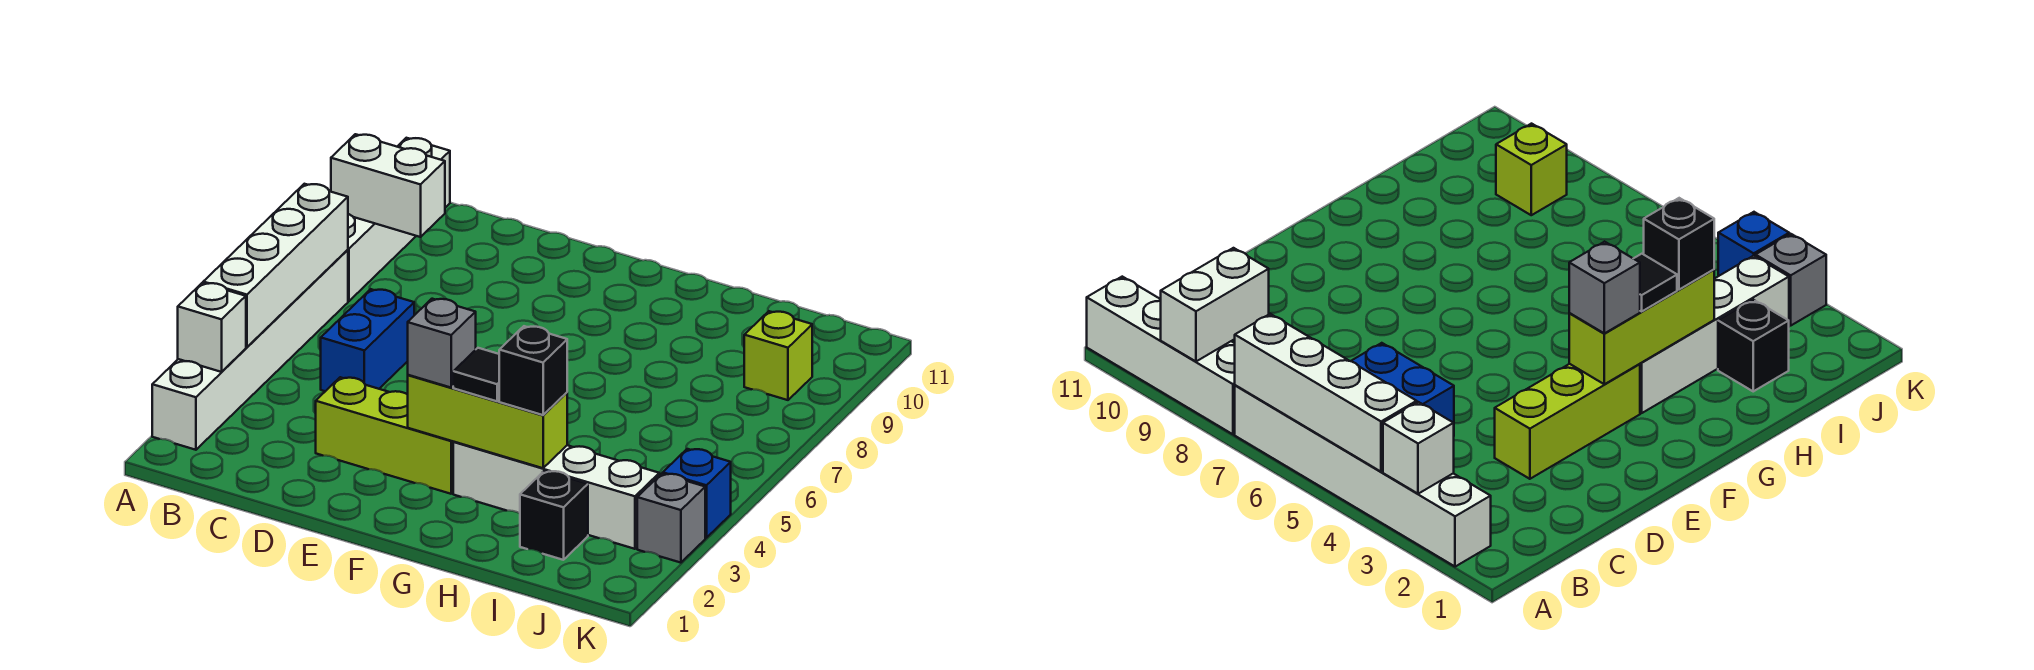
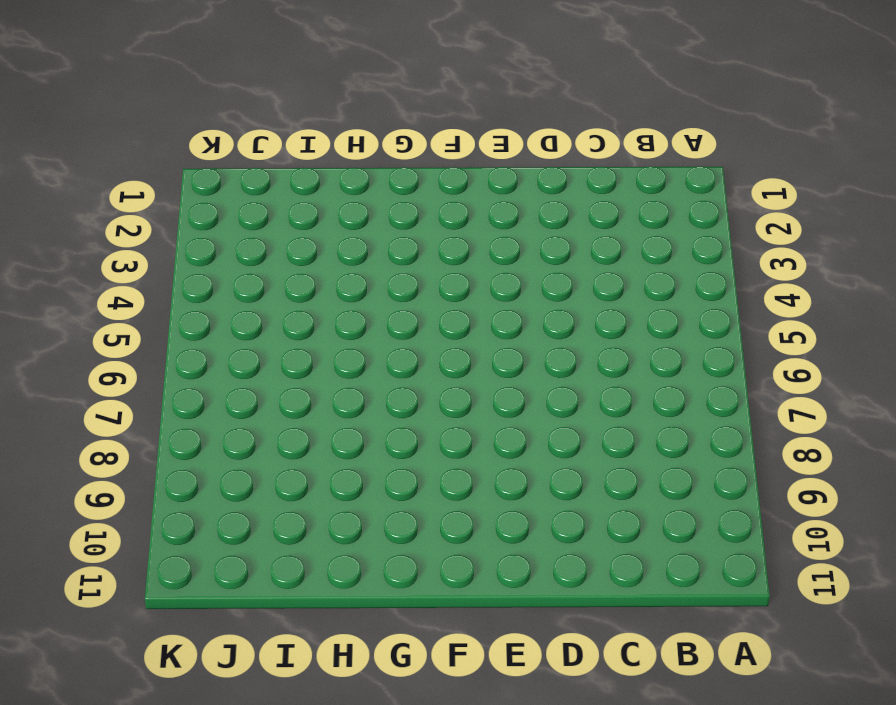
none -> white brick A2:A7 level 1
none -> white brick A8:A11 level 1
none -> blue brick C5:C6 level 1

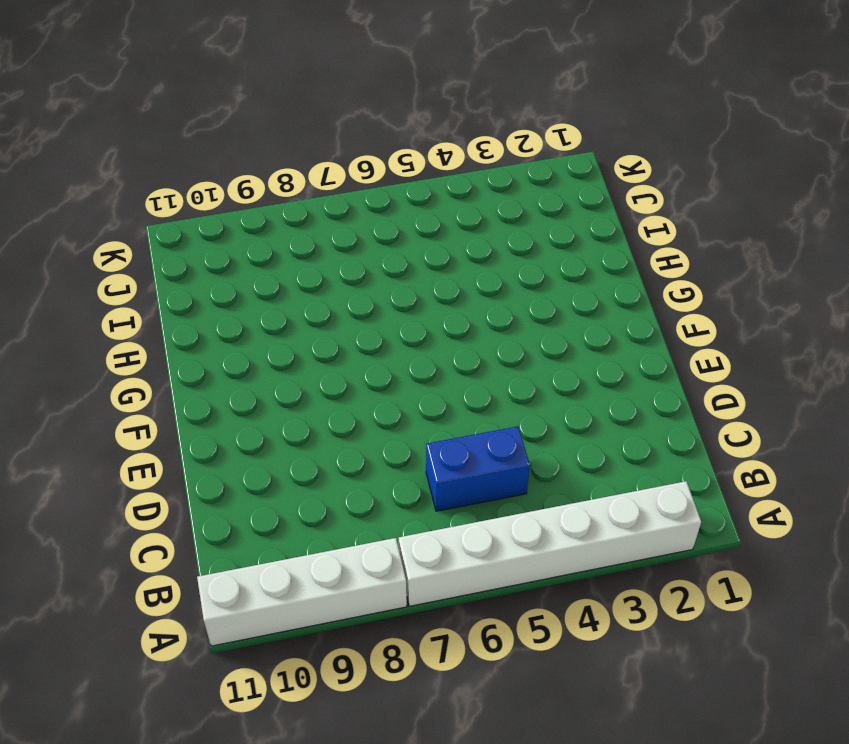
none -> lime brick D3:F3 level 1
none -> white brick G3:J3 level 1
none -> black brick I2 level 1

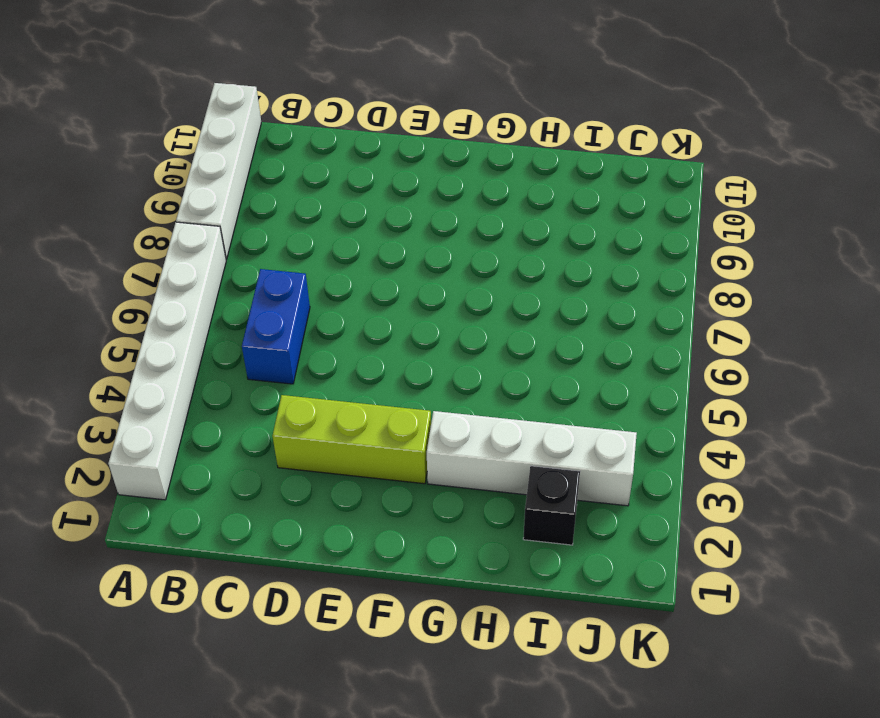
none -> lime brick J9 level 1
none -> grey brick K3 level 1
none -> blue brick K4 level 1

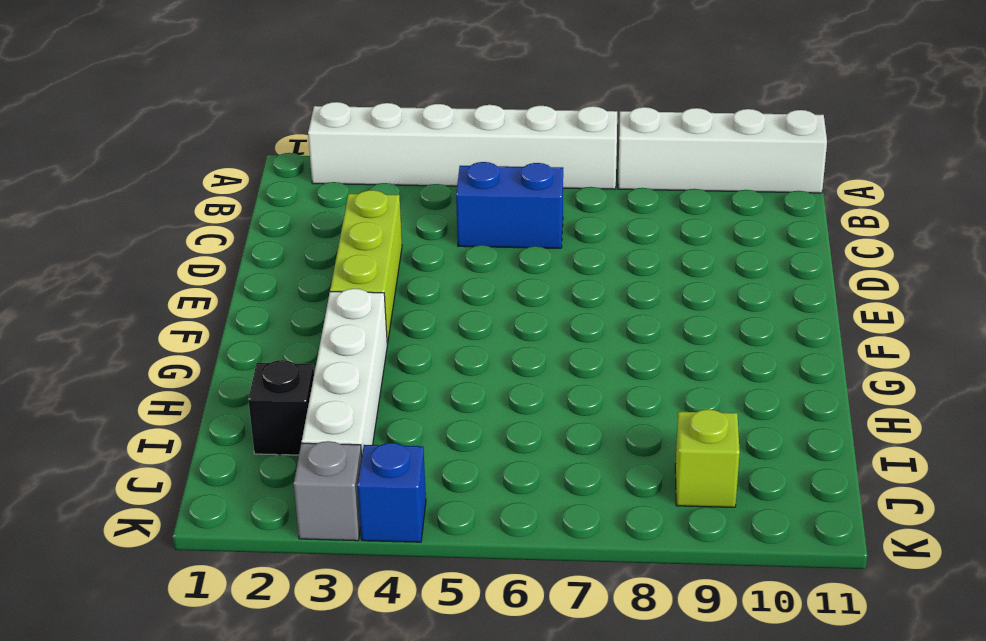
none -> white brick A3 level 2
none -> white brick A4:A7 level 2
none -> white brick A9:B9 level 2

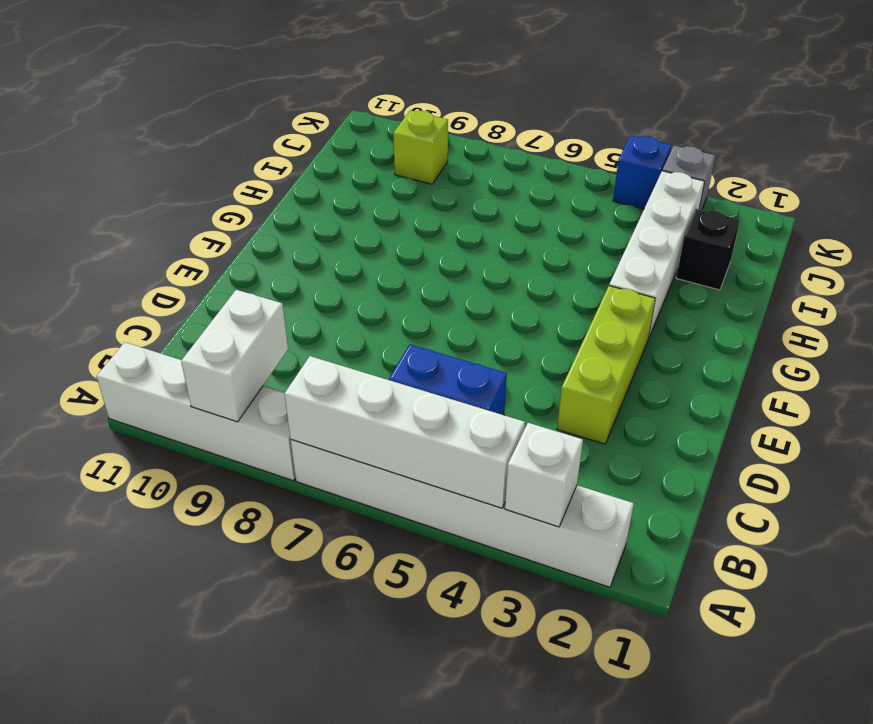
none -> lime brick F3:H3 level 2
none -> grey brick F3 level 3
none -> black tile G3 level 3

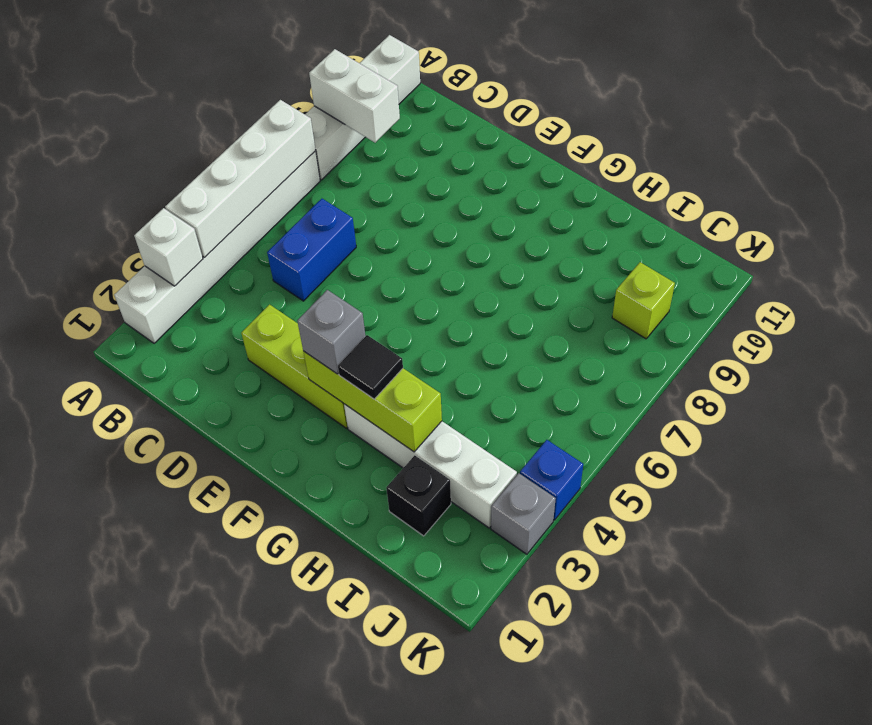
none -> black brick H3 level 3

